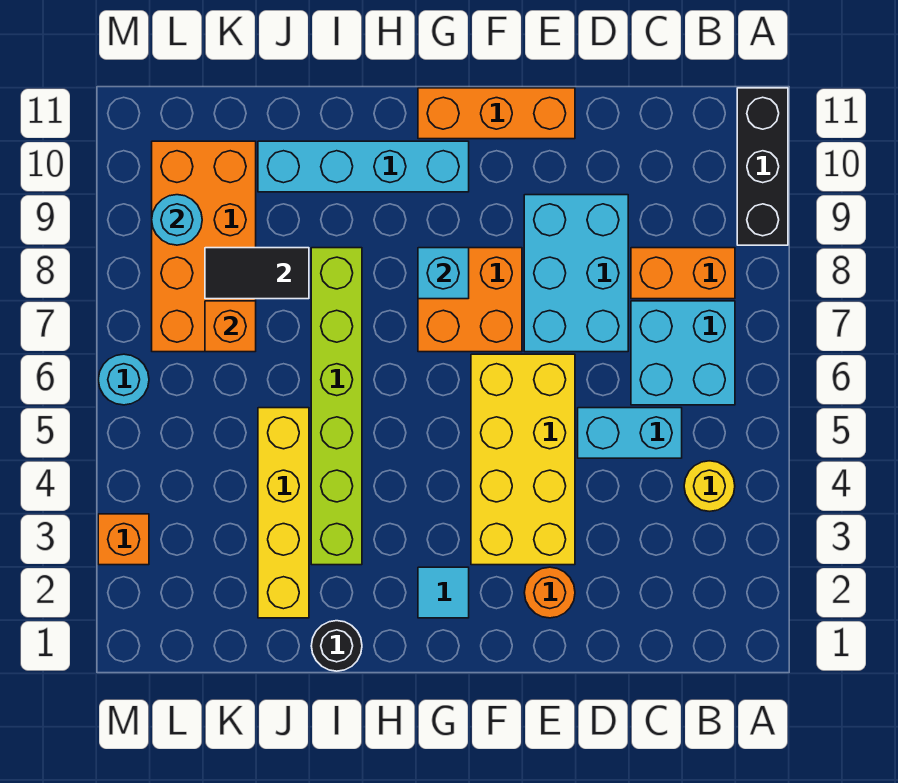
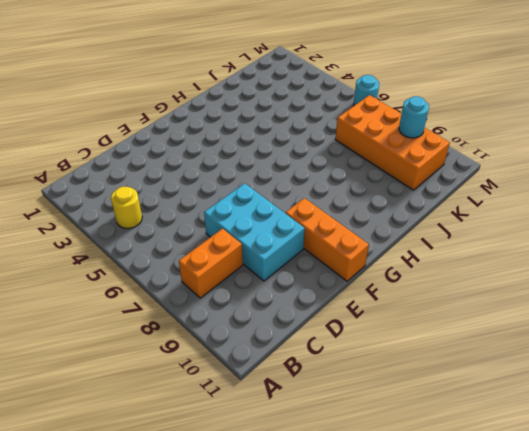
orange brick F9:F11 level 1 -> orange brick E11:G11 level 1
none -> black brick A9:A11 level 1
none -> cyan brick B6:C7 level 1
none -> cyan brick C5:D5 level 1

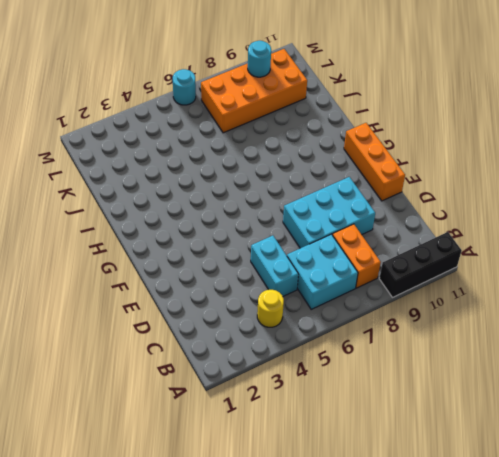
none -> orange round brick E2 level 1
none -> yellow brick E3:F6 level 1
none -> orange brick F7:G8 level 1

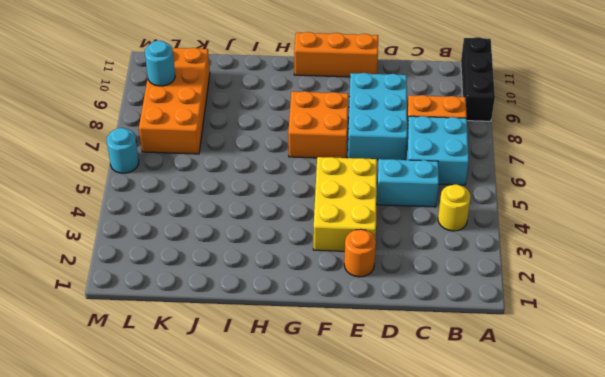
yellow brick E3:F5 level 1 -> yellow brick E3:F6 level 1
none -> cyan tile G2 level 1
none -> cyan brick G10:J10 level 1
none -> black round brick I1 level 1

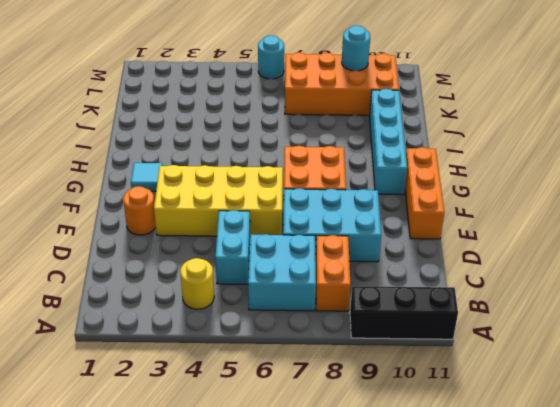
none -> black round brick I1 level 1
none -> lime brick I3:I8 level 1
none -> yellow brick J2:J5 level 1

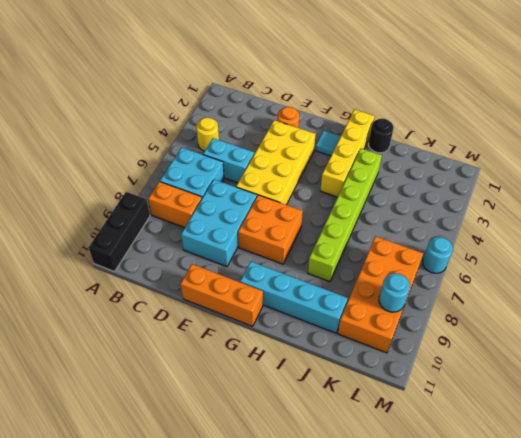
yellow brick H1:H4 level 1 -> yellow brick J2:J5 level 1
none -> orange brick M3 level 1
none -> cyan brick G8 level 2
none -> black tile J8:K8 level 2

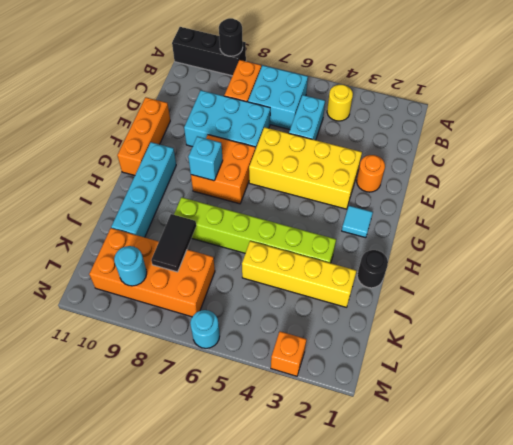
black round brick A9 level 2 -> none
none -> orange brick K7 level 2

